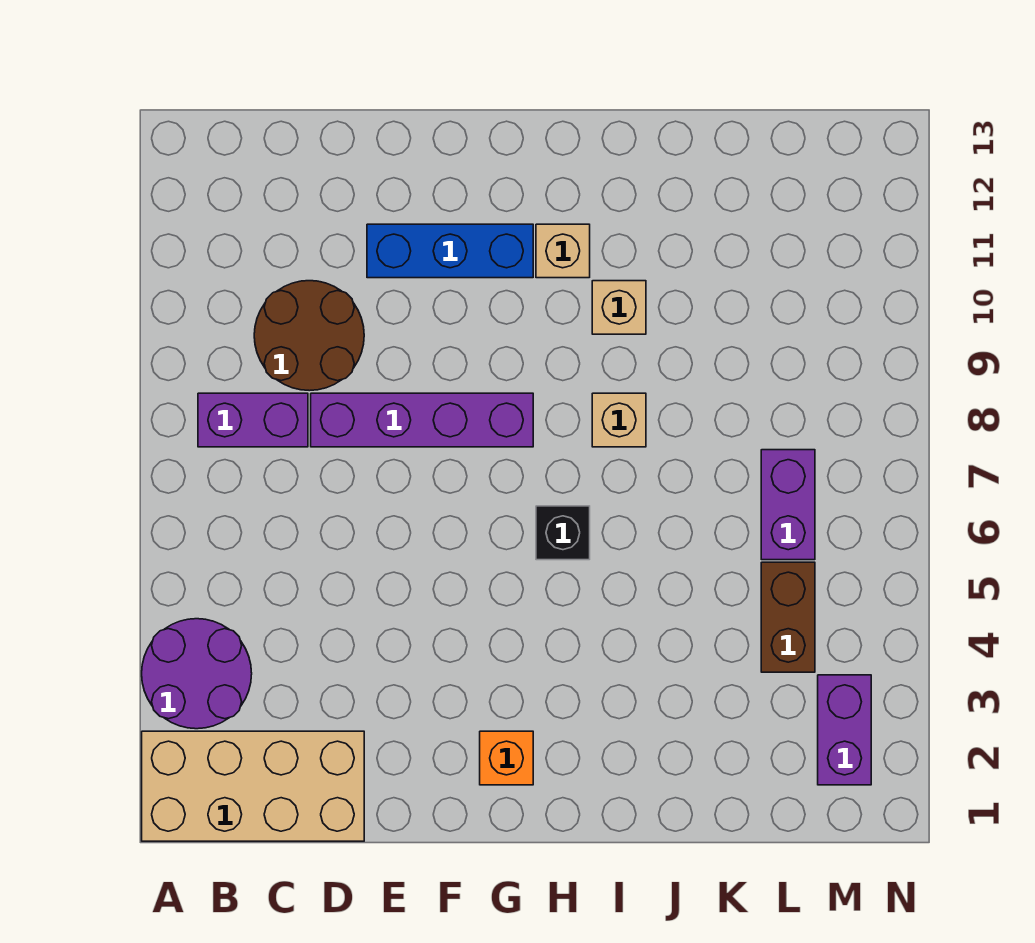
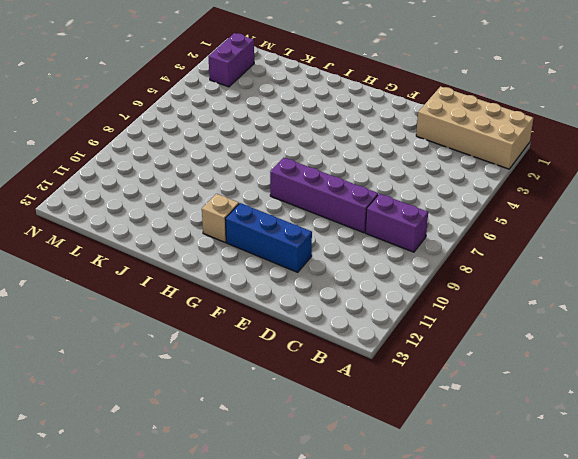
none -> purple round brick A3:B4 level 1
none -> brown round brick C9:D10 level 1
none -> orange brick G2 level 1

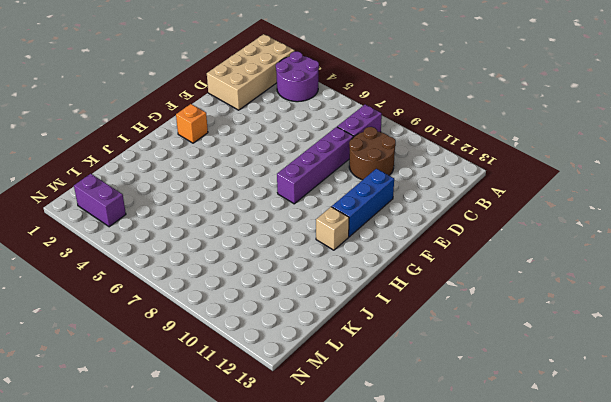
none -> black brick H6 level 1
none -> tan brick I8 level 1
none -> tan brick I10 level 1

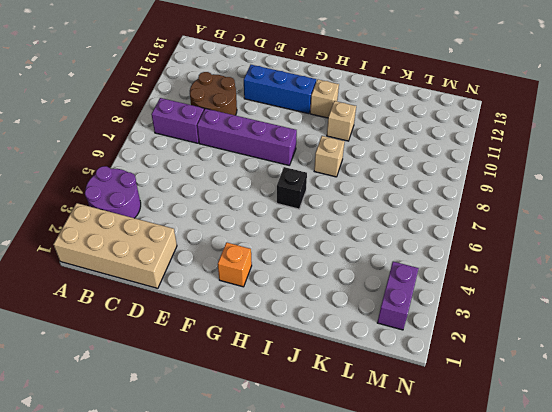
none -> brown brick L4:L5 level 1
none -> purple brick L6:L7 level 1

